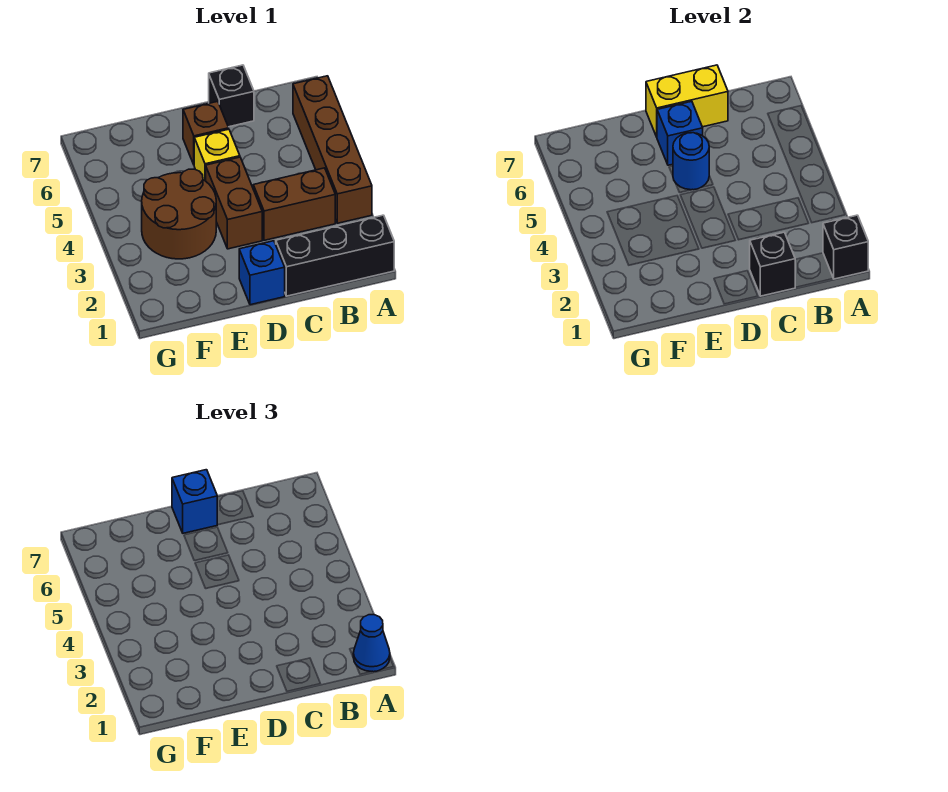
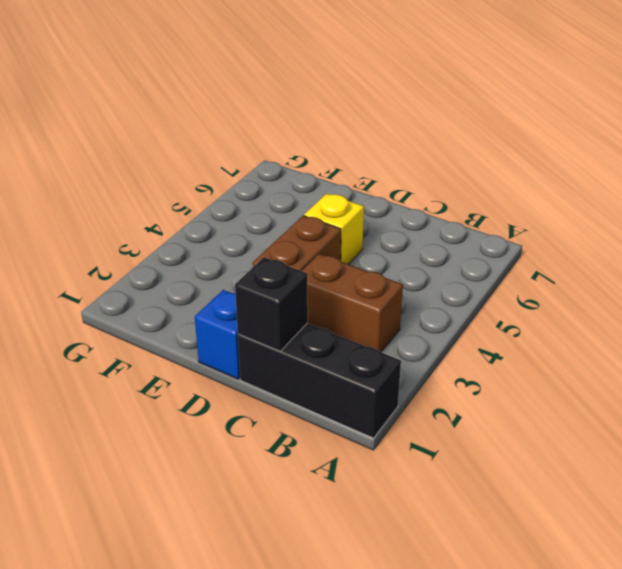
none -> brown brick A3:A6 level 1
none -> black brick C7 level 1
none -> brown brick D6 level 1

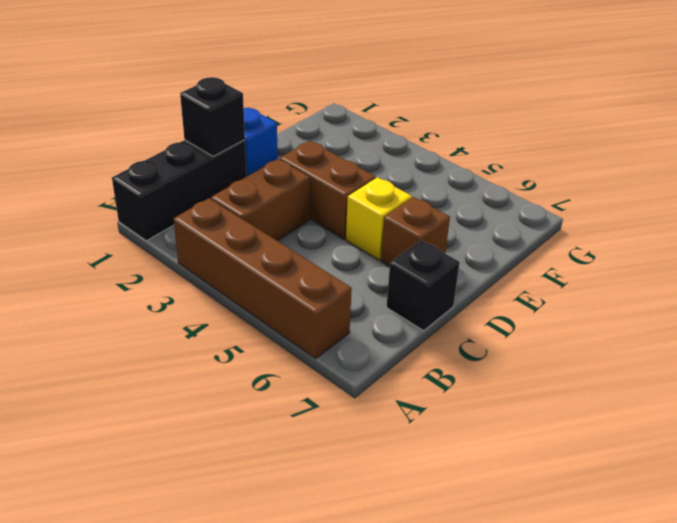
none -> brown round brick E3:F4 level 1
none -> black brick A1 level 2
none -> yellow brick C7:D7 level 2

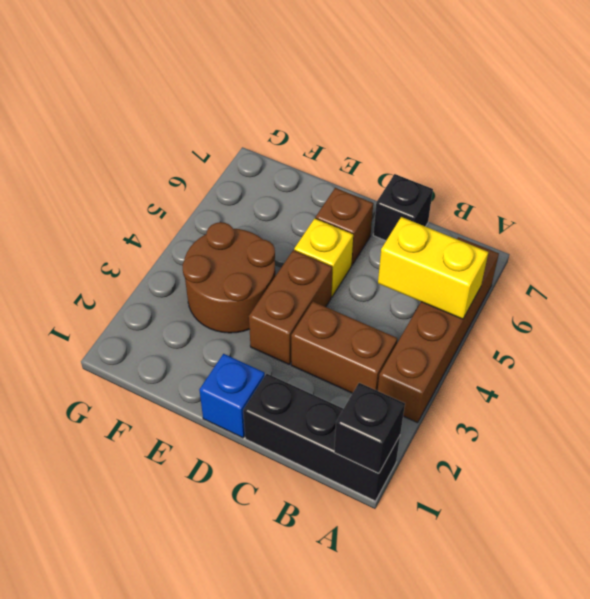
yellow brick A5:B5 level 2 -> yellow brick C7:D7 level 2
none -> black brick C1 level 2
none -> blue round brick D5 level 2
none -> blue brick D6 level 2

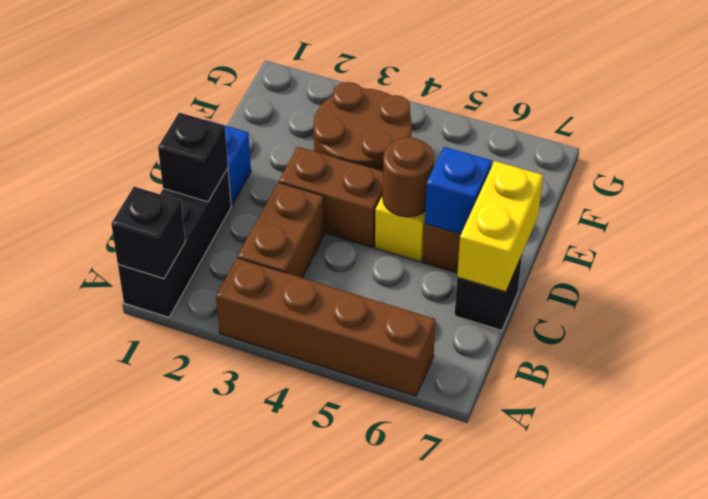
brown round brick D5 level 2 -> blue round brick D5 level 2
none -> blue cone A1 level 3
none -> blue brick D7 level 3

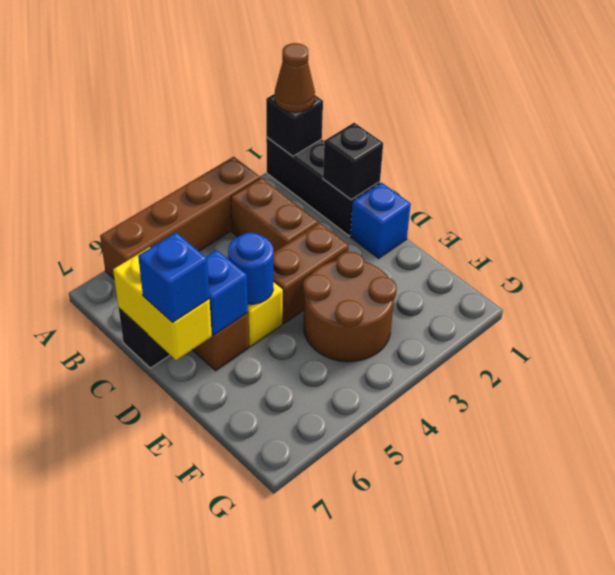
brown cone A1 level 3 -> blue cone A1 level 3

